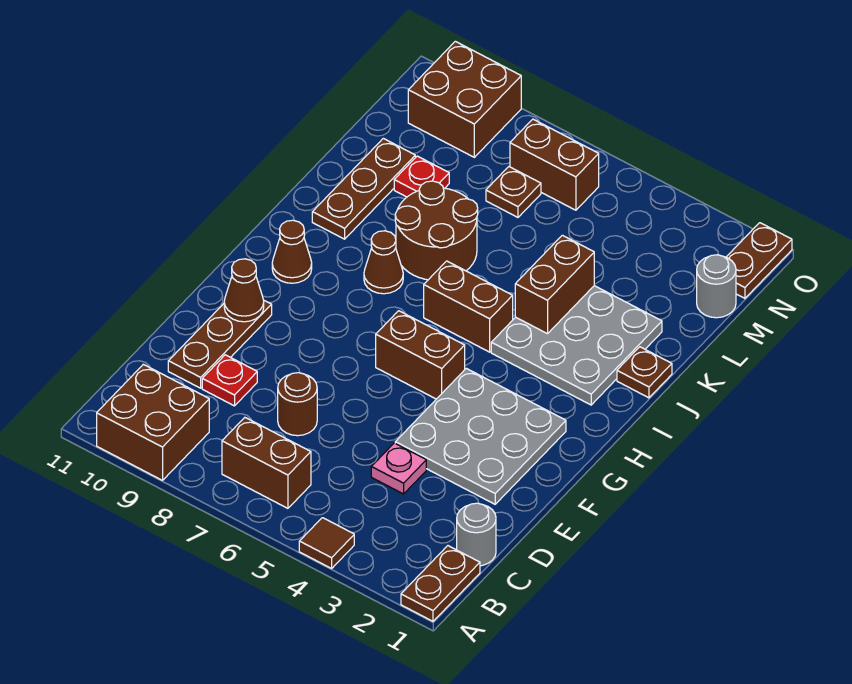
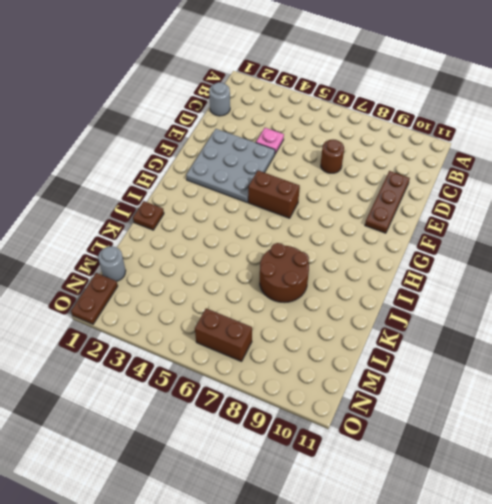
none -> brown plate A1:B1 level 1
none -> brown tile A4 level 1
none -> brown brick A9:B10 level 1

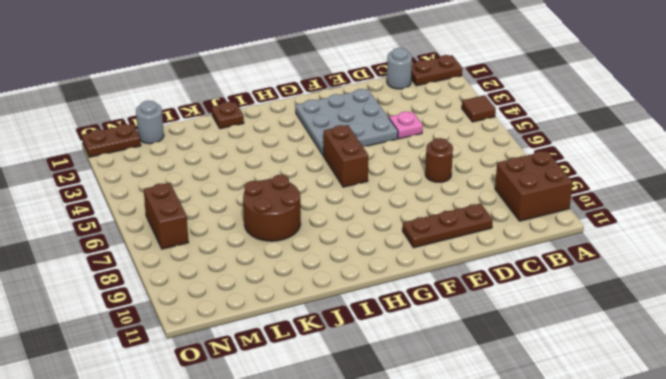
none -> brown brick B6:B7 level 1
none -> red plate D9 level 1
none -> brown cone H10 level 1

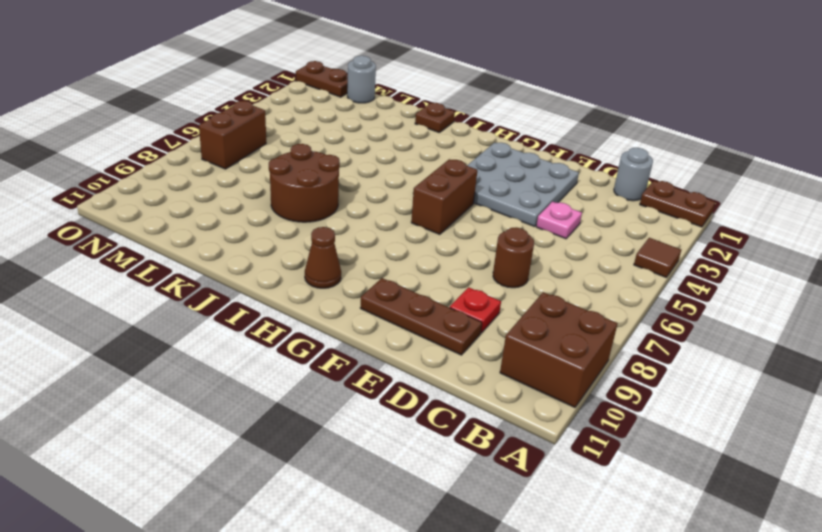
none -> brown brick B6:B7 level 1
none -> grey plate I2:K4 level 1
none -> brown brick I5:I6 level 1

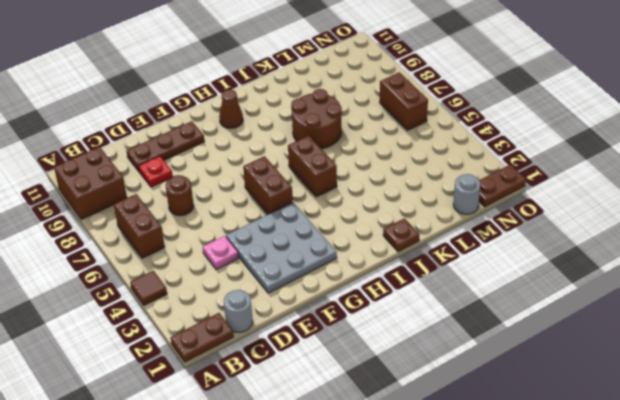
none -> grey plate I2:K4 level 1
none -> brown cone I8 level 1
none -> brown plate J10:L10 level 1

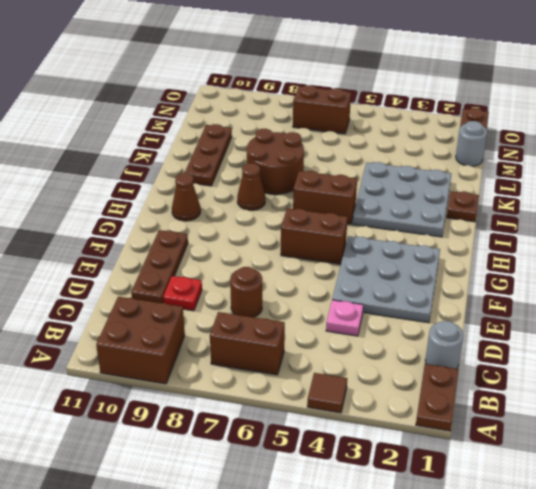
none -> red plate L9 level 1
none -> brown plate M7 level 1
none -> brown brick N9:O10 level 1

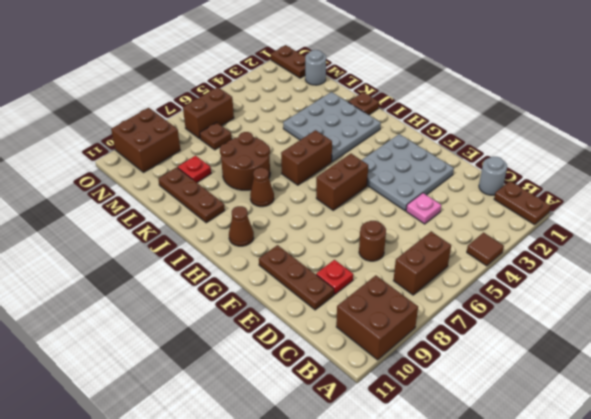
none -> brown cone F10 level 2
none -> brown brick J4:K4 level 2

